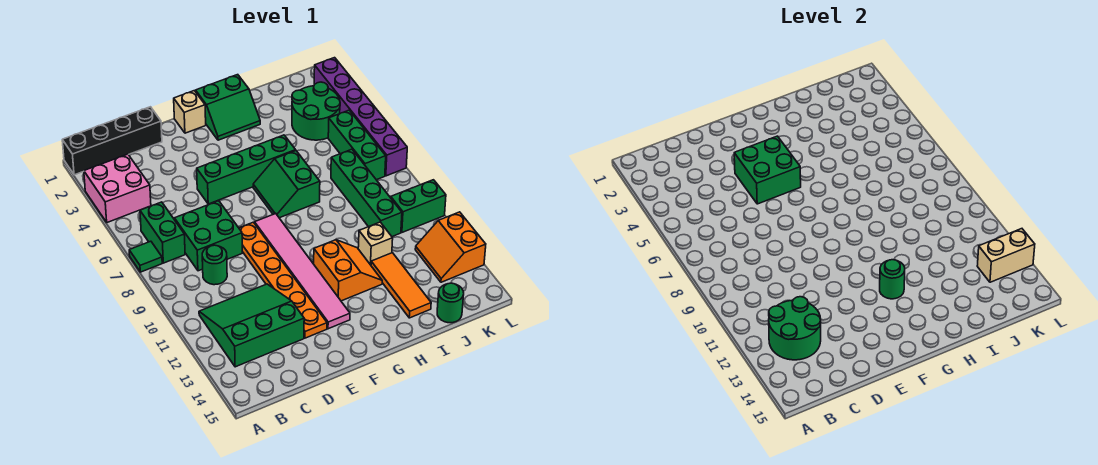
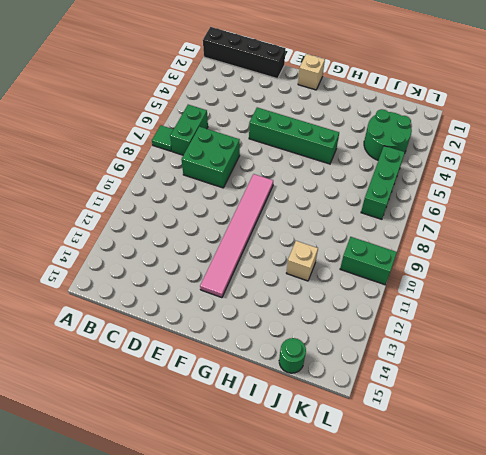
none -> pink brick A3:B4 level 1
none -> green slope B11:D13 level 1 top 13
none -> green round brick C9 level 1

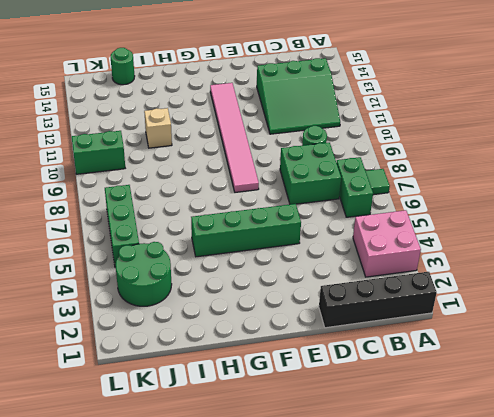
none -> orange plate E8:E13 level 1
none -> tan brick F1 level 1
none -> green slope G1:H2 level 1 top 1

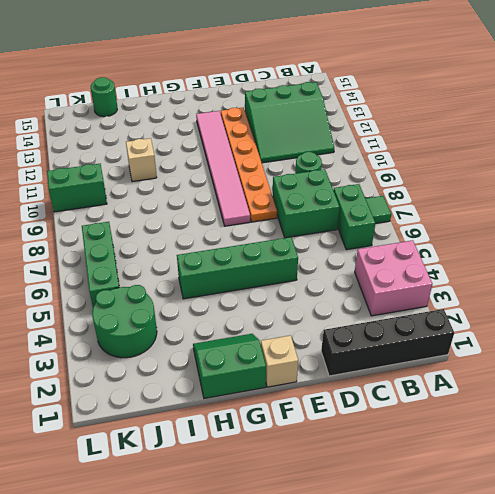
none -> green slope G6:H7 level 1 top H
none -> orange slope G11:H12 level 1 top G
none -> orange tile I12:I14 level 1

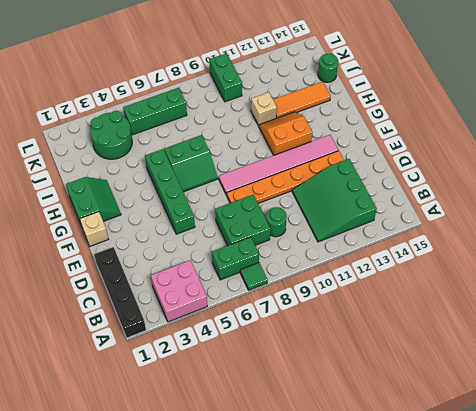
none -> green brick J7:J10 level 1
none -> orange slope K12:L13 level 1 top L
none -> purple brick L2:L7 level 1

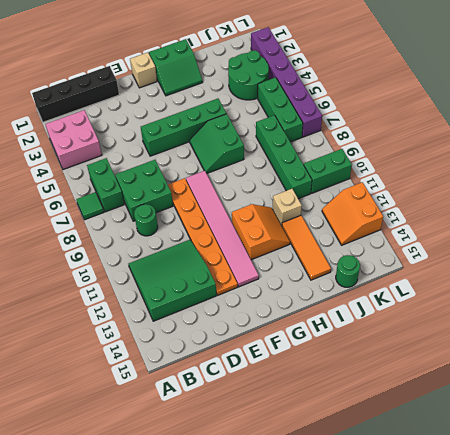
none -> green round brick B12:C13 level 2
none -> green brick E4:F5 level 2
none -> green round brick G12 level 2

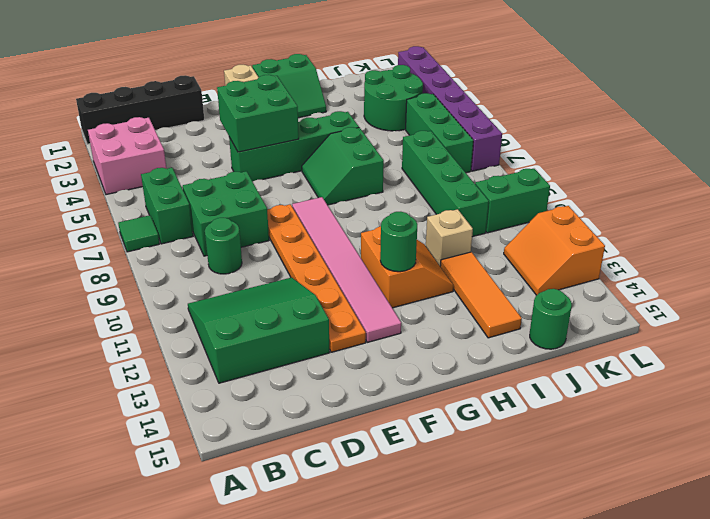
none -> green round brick B12:C13 level 2
none -> tan brick K13:L13 level 2

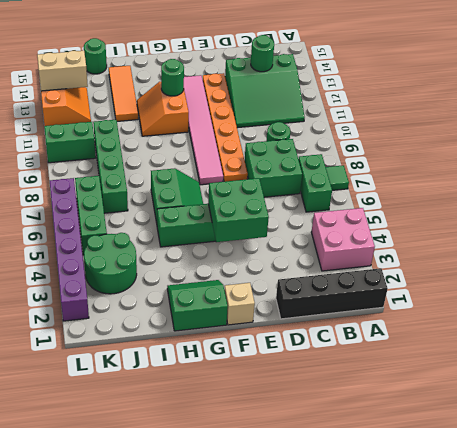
green round brick C13 level 2 -> green round brick B12:C13 level 2
none -> tan brick I11 level 1

